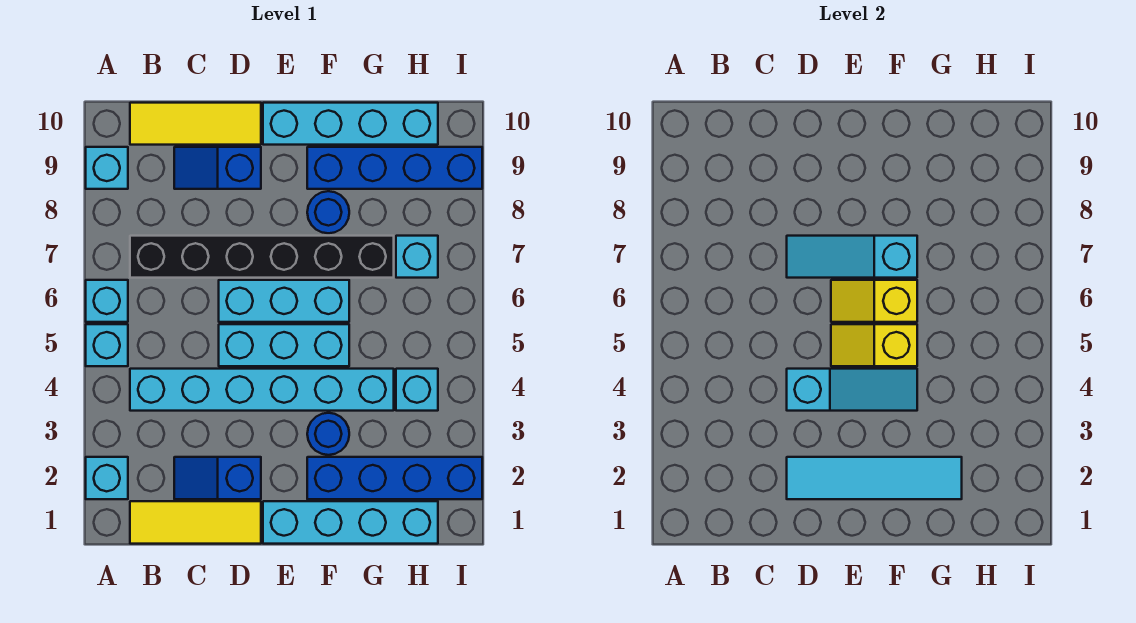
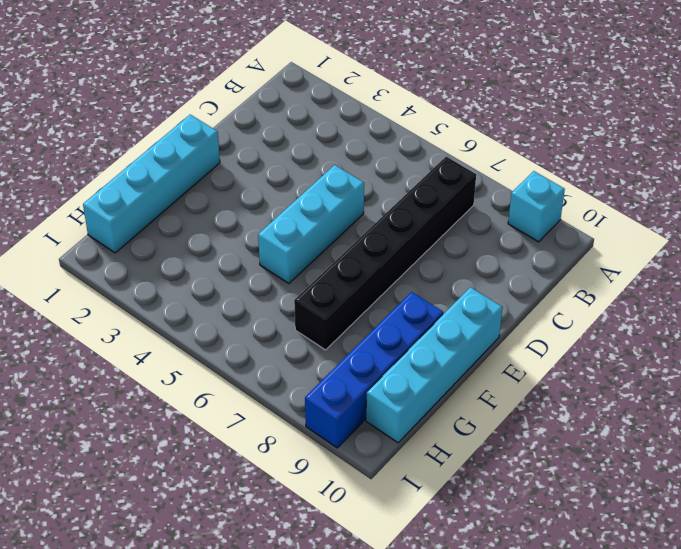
none -> cyan brick A2 level 1
none -> cyan brick A5 level 1
none -> cyan brick A6 level 1

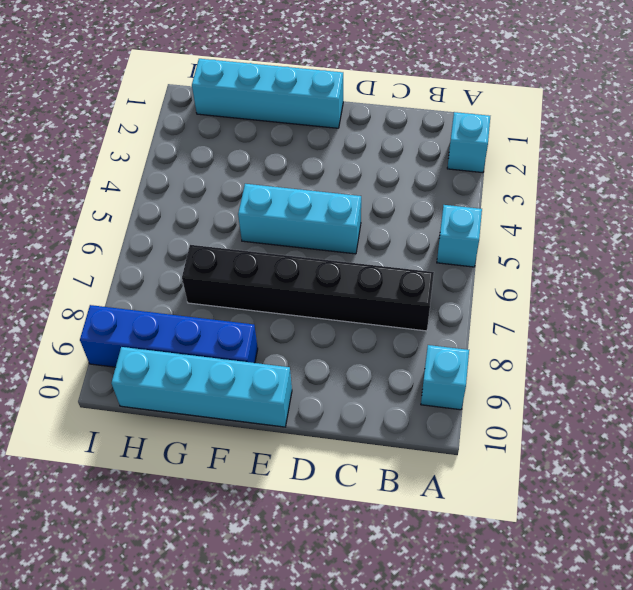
none -> cyan brick A6 level 1
none -> yellow tile B1:D1 level 1
none -> cyan brick B4:G4 level 1

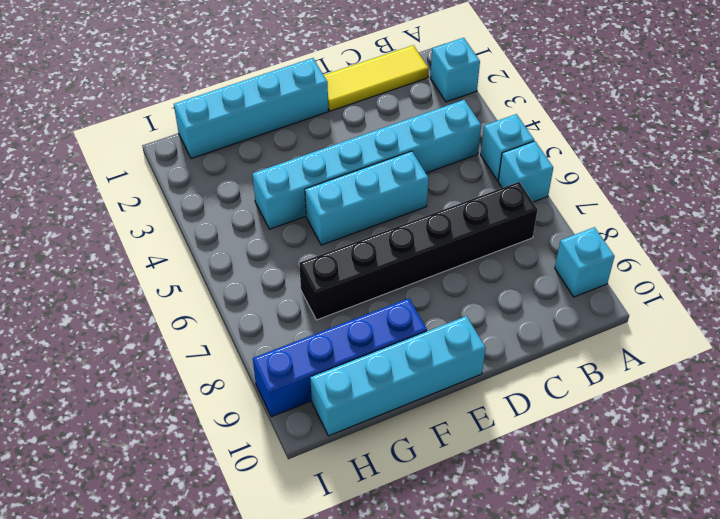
none -> yellow tile B10:D10 level 1
none -> blue slope C2:D2 level 1 top D
none -> blue slope C9:D9 level 1 top D

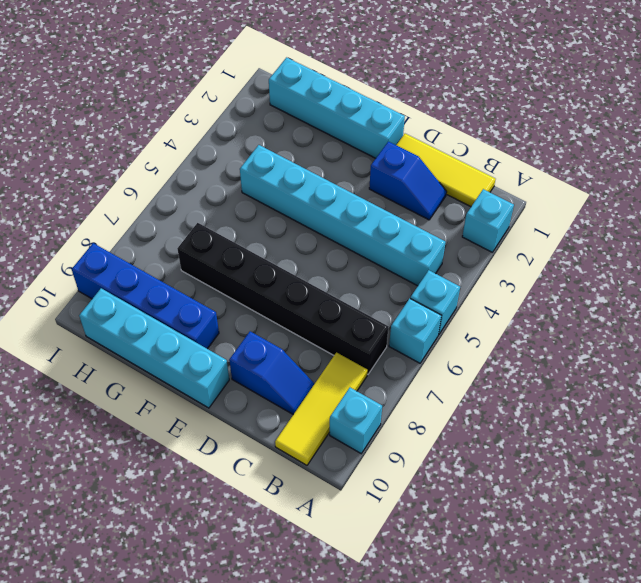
yellow tile B8:B10 level 1 -> yellow tile B10:D10 level 1
none -> cyan brick D5:F5 level 1
none -> cyan brick D6:F6 level 1
none -> blue brick F2:I2 level 1

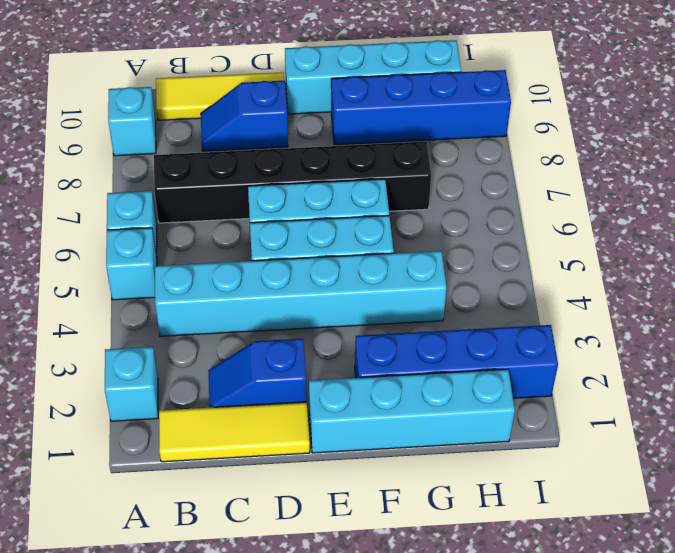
none -> blue round brick F3 level 1
none -> blue round brick F8 level 1
none -> cyan brick H4 level 1

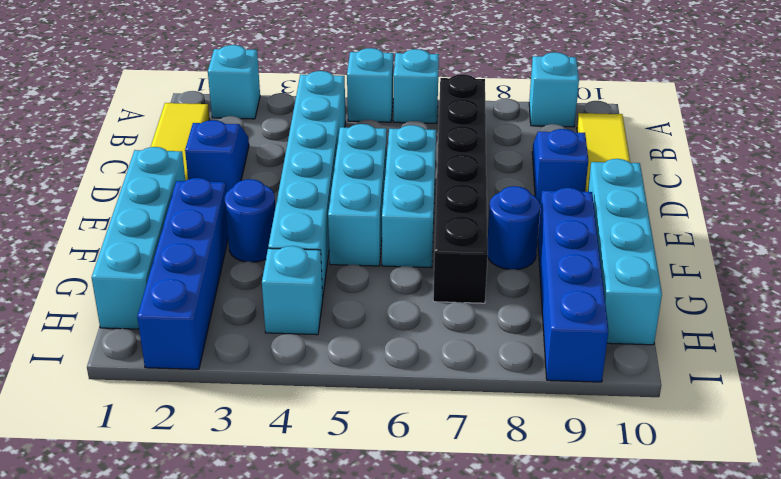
none -> cyan brick H7 level 1
none -> cyan tile D2:G2 level 2
none -> cyan slope D4:F4 level 2 top D

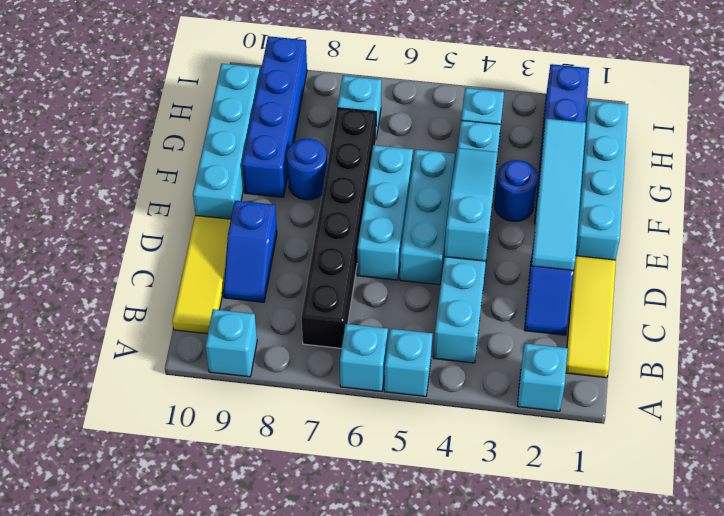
none -> cyan slope D7:F7 level 2 top F
none -> yellow slope E5:F5 level 2 top F
none -> yellow slope E6:F6 level 2 top F

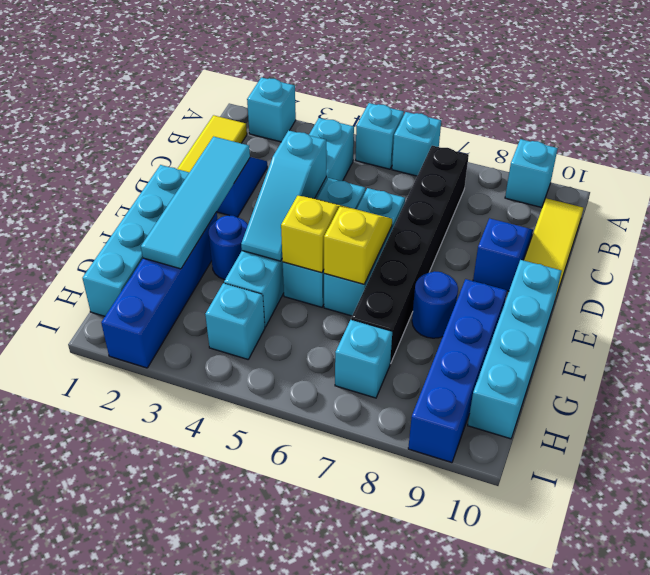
none -> cyan slope D7:F7 level 2 top F

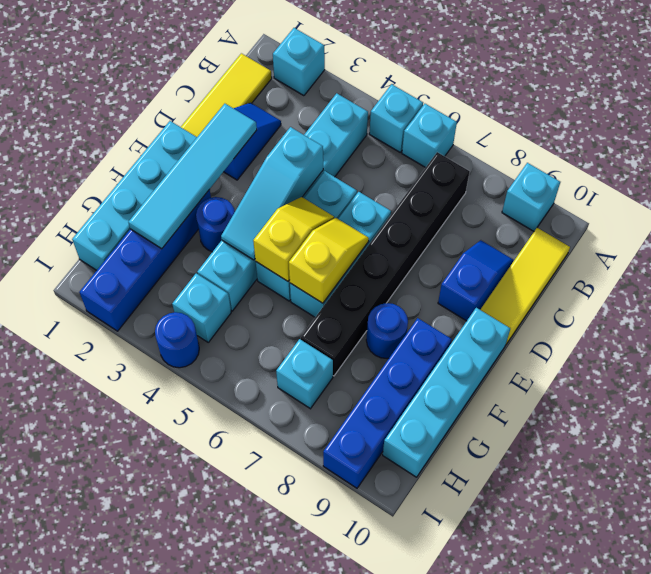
blue round brick I4 level 1 -> none
none -> cyan slope D7:F7 level 2 top F

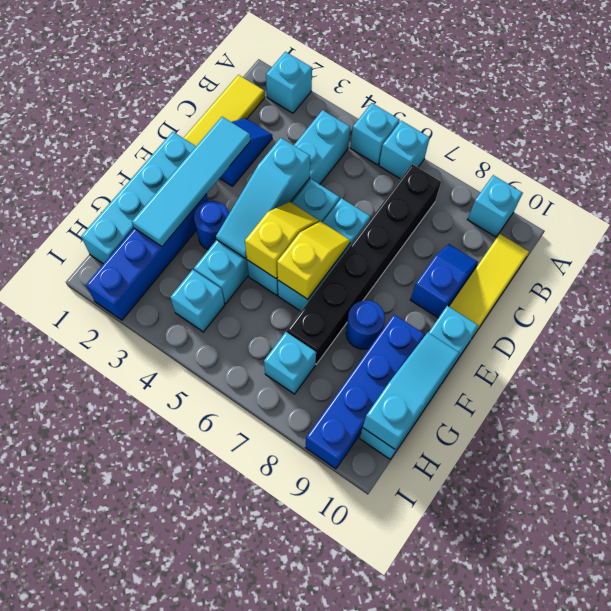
cyan slope F10:H10 level 2 top H -> cyan slope D7:F7 level 2 top F

